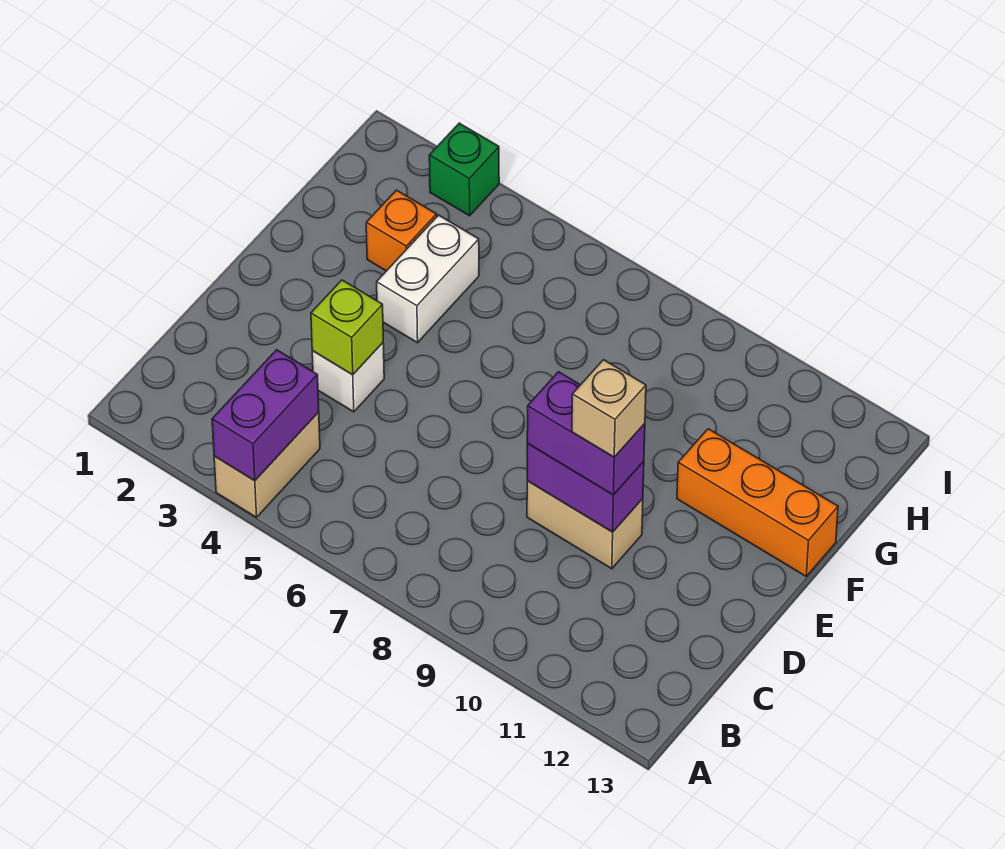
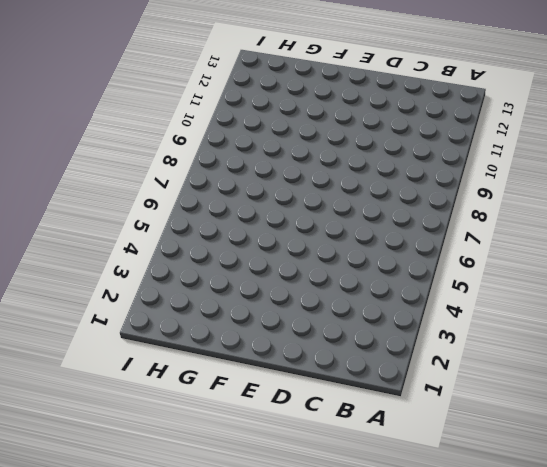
none -> tan brick A4:B4 level 1
none -> white brick D4 level 1
none -> tan brick D9:D10 level 1

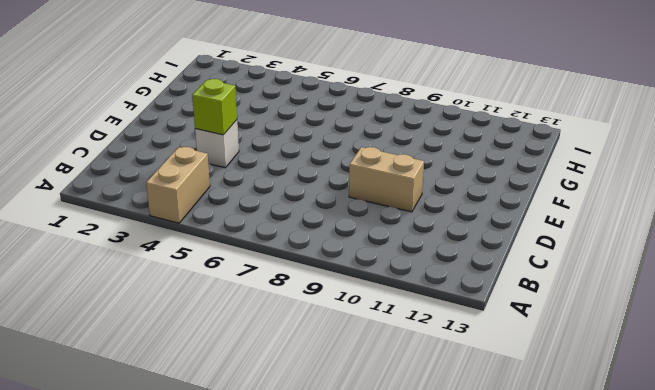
none -> white brick F4:G4 level 1
none -> orange brick F11:F13 level 1
none -> orange brick G3 level 1

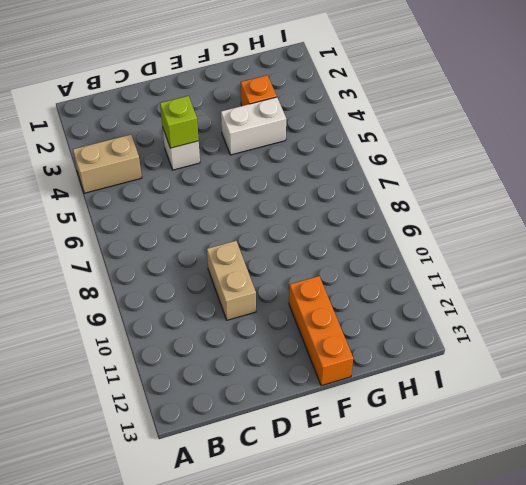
none -> green brick I3 level 1
none -> purple brick A4:B4 level 2
none -> purple brick D9:D10 level 2

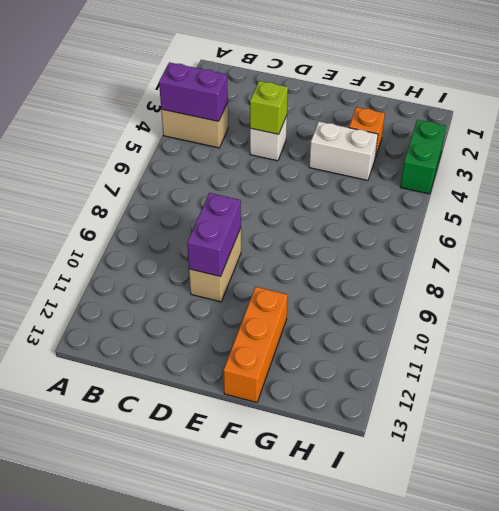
green brick I3:I4 level 1 -> green brick I3 level 1
none -> purple brick D9:D10 level 3
none -> tan brick D10 level 4

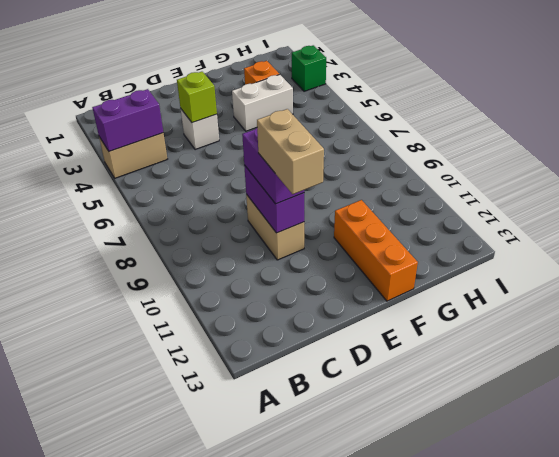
tan brick D10:D11 level 4 -> tan brick D10 level 4

